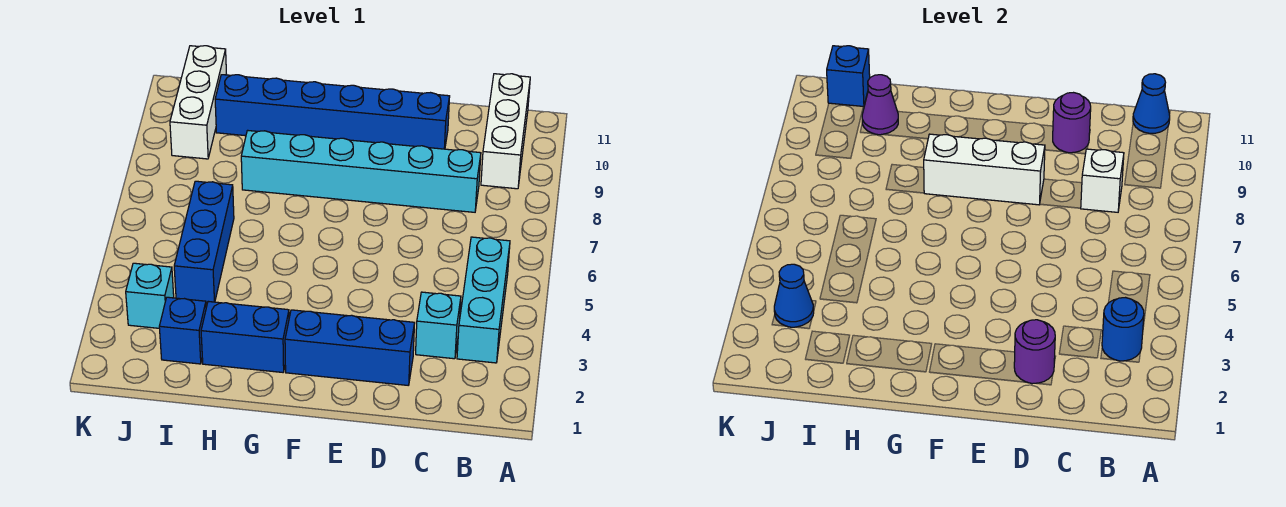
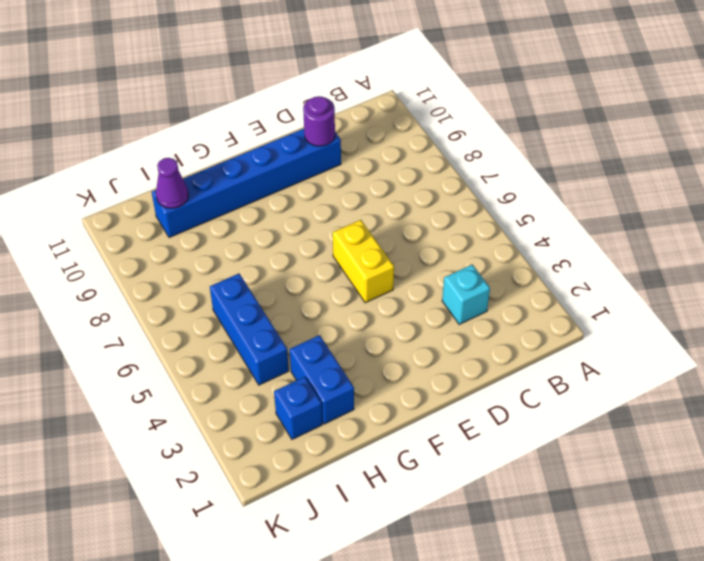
yellow brick E5:E6 level 1 -> none
blue brick H2:H3 level 1 -> blue brick G2:H2 level 1
none -> cyan brick B3:B5 level 1
none -> white brick B9:B11 level 1
none -> cyan brick C8:H8 level 1

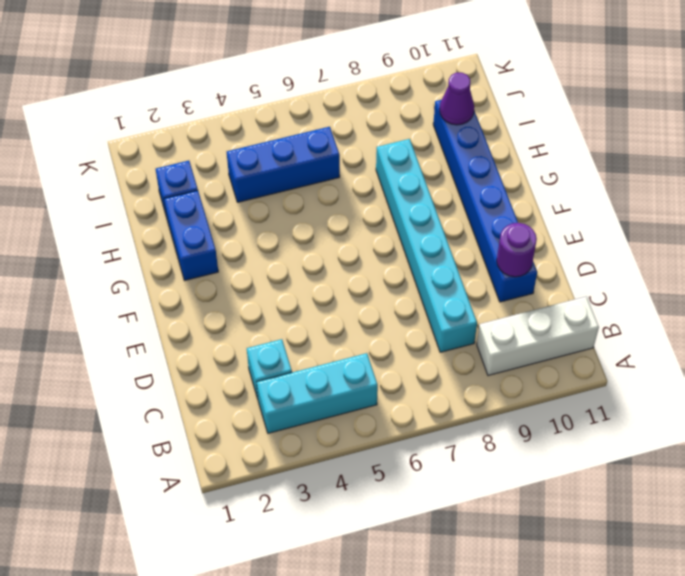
none -> blue brick D2:F2 level 1
none -> cyan brick J3 level 1
none -> white brick J9:J11 level 1

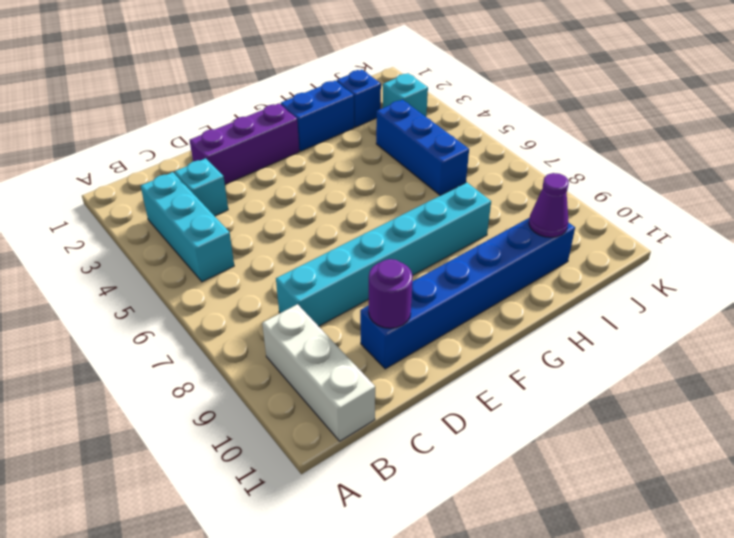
purple brick D2:F2 level 1 -> blue brick D2:F2 level 1
none -> white brick J9:J11 level 1
none -> blue round brick B3 level 2
none -> blue cone B11 level 2

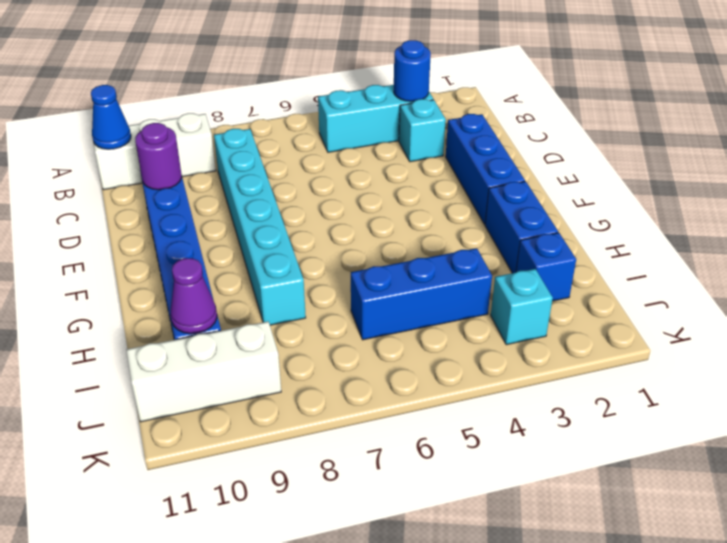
none -> white brick C8 level 2
none -> purple round brick D2 level 2
none -> white brick E8:G8 level 2

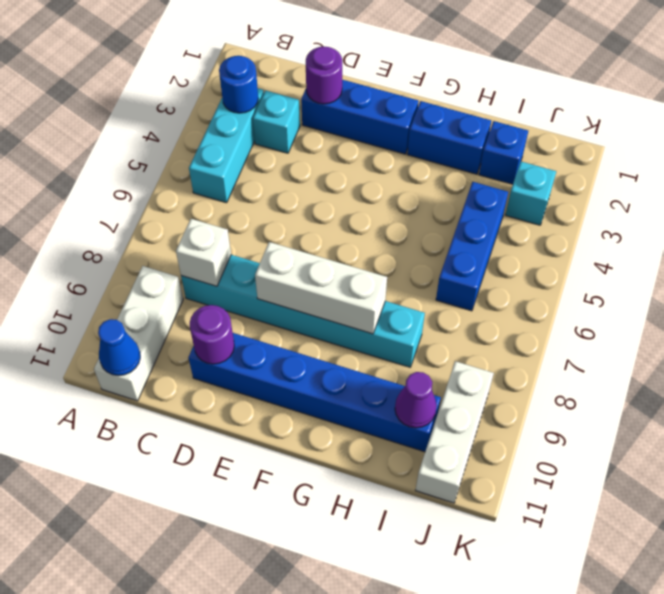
none -> blue cone J3 level 2
none -> blue brick J11 level 2

